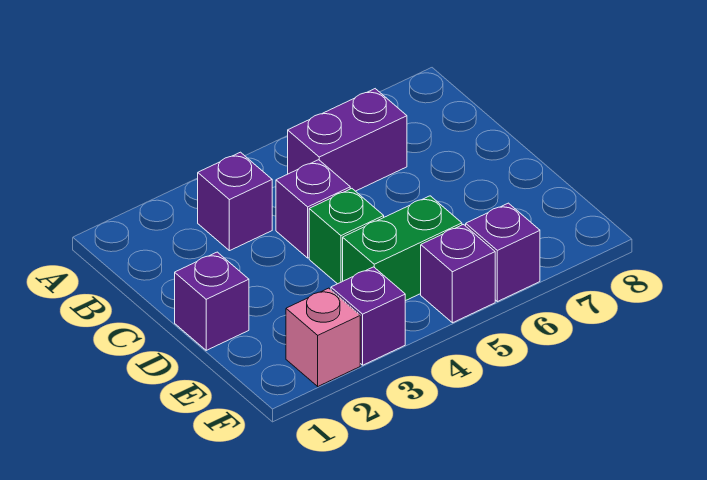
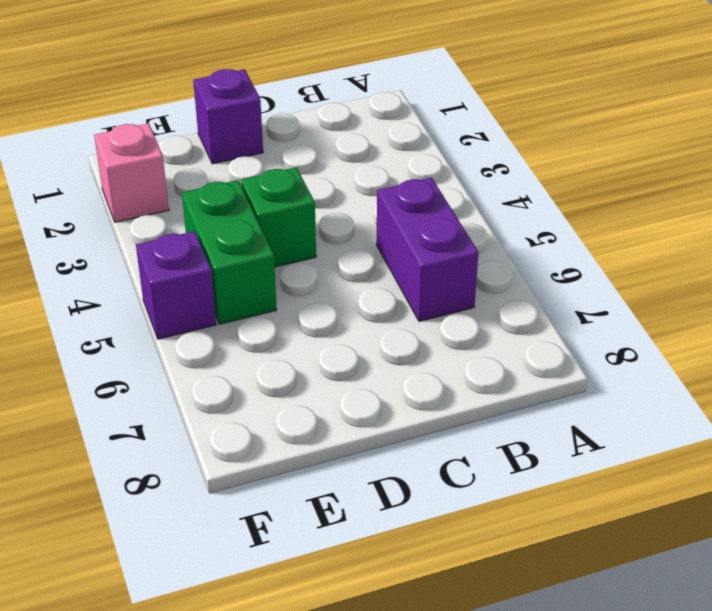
none -> purple brick B3 level 1
none -> purple brick C4 level 1

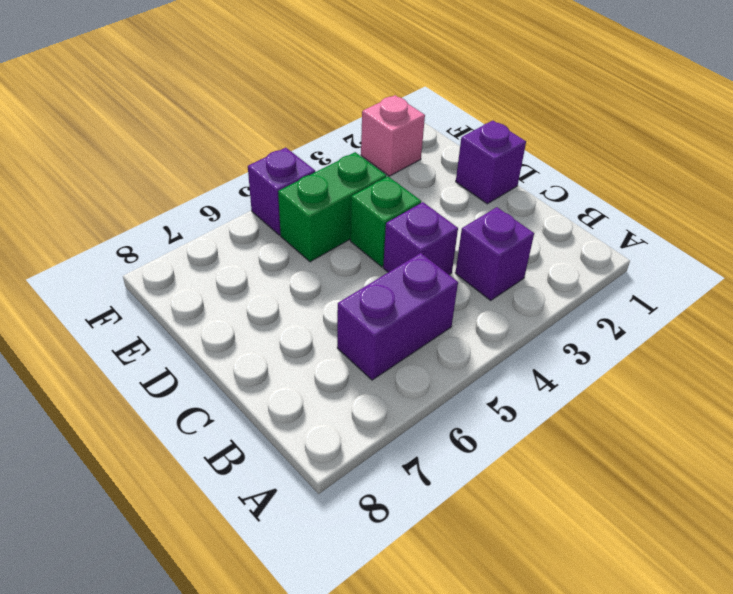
none -> purple brick F3 level 1
none -> purple brick F6 level 1

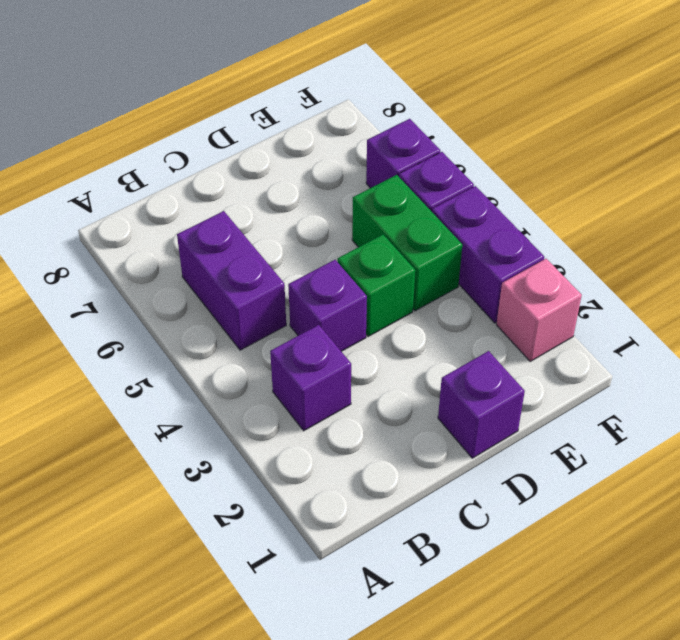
purple brick F3:F4 level 1 -> purple brick F3 level 1

